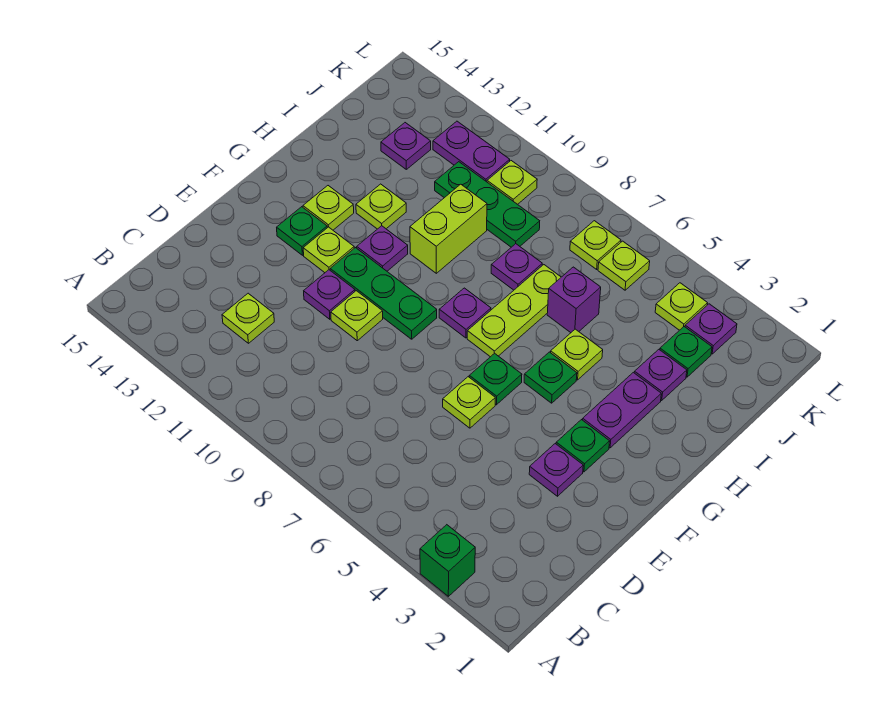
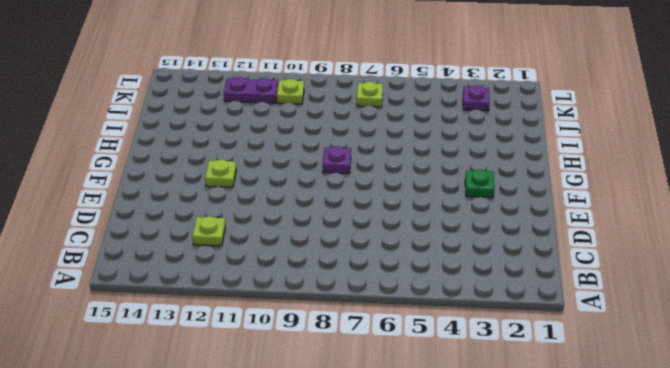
none -> green brick A3 level 1
none -> purple plate E3 level 1
none -> lime plate E6 level 1
none -> lime plate E10 level 1

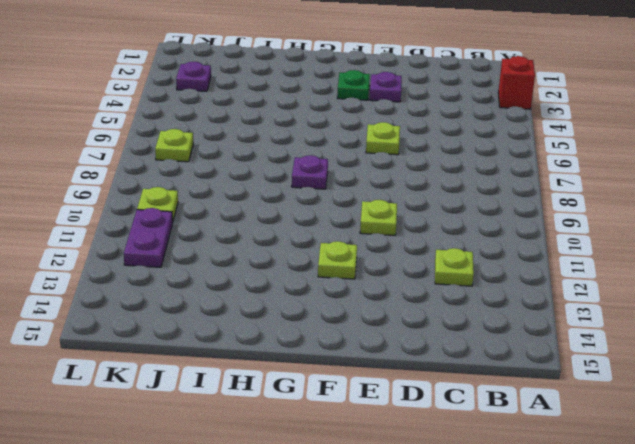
red brick A3 level 1 -> green brick A3 level 1
none -> purple plate E11 level 1
none -> green plate F6 level 1
none -> green plate F9:F11 level 1
none -> green plate F13 level 1

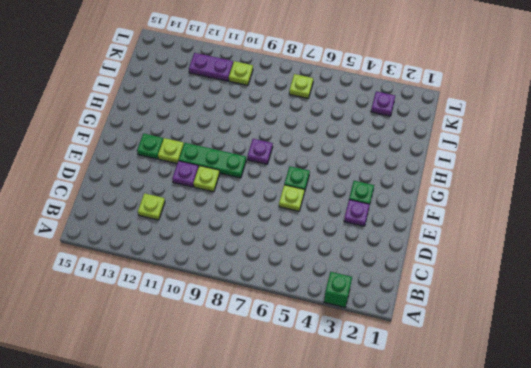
none -> purple plate G3:H3 level 1
none -> green plate G5 level 1
none -> lime plate G7:I7 level 1
none -> purple plate G11 level 1

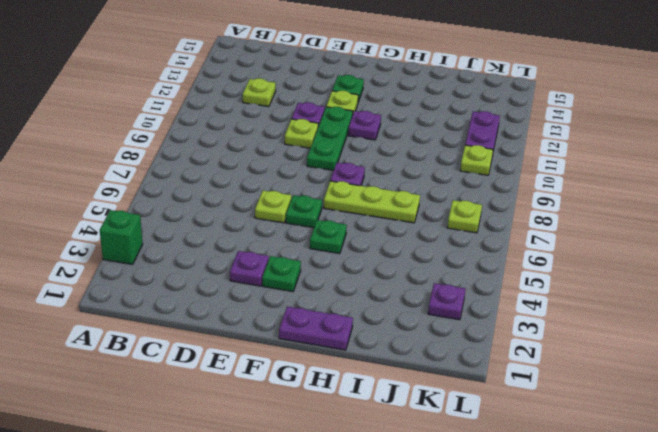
purple plate G1:H1 level 1 -> purple plate G3:H3 level 1
none -> lime plate G13 level 1
none -> lime plate H5 level 1
none -> lime brick H10:I10 level 1
none -> lime plate H12 level 1

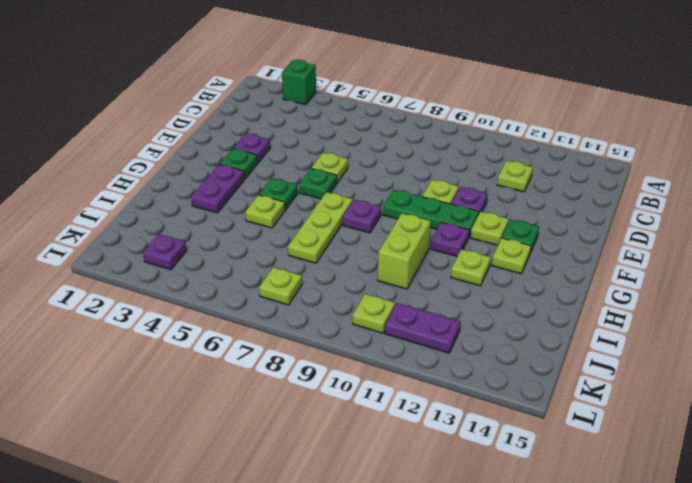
none -> purple plate I3 level 1
none -> purple brick I6 level 1
none -> purple plate I8 level 1
none -> green plate J3 level 1

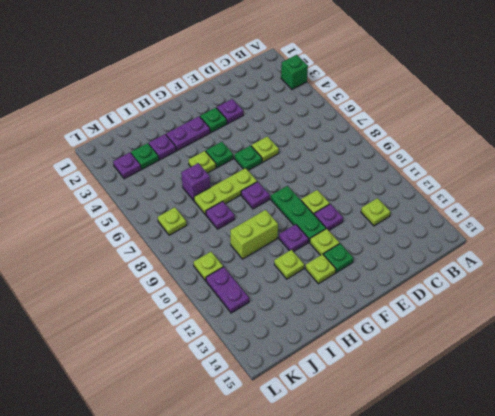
none -> green plate J9:J11 level 1
none -> purple plate J13 level 1
none -> lime plate K4 level 1
none -> lime plate K6 level 1

